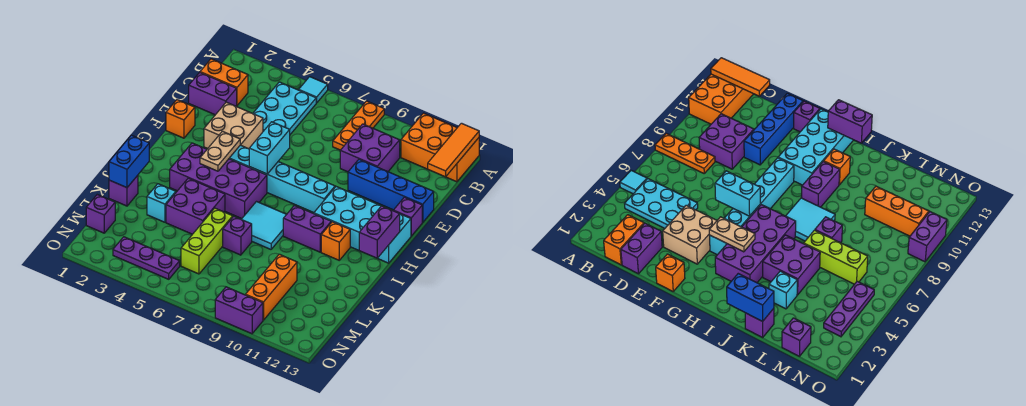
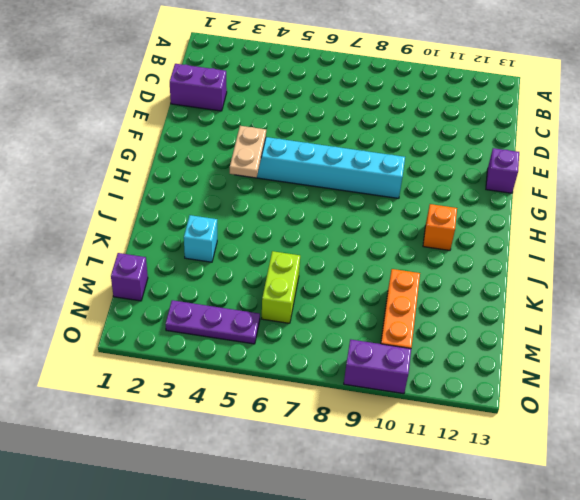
lime brick L6:M6 level 1 -> lime brick K6:M6 level 1
none -> cyan tile A5 level 1
none -> orange plate A8:C8 level 1
none -> orange brick A11:B13 level 1
none -> cyan plate B4:D5 level 1

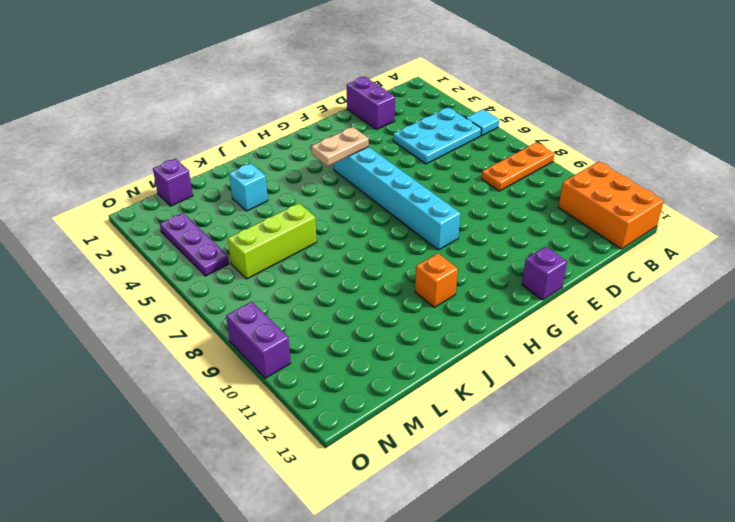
none -> orange brick C1:C2 level 1
none -> purple brick C9:D10 level 1
none -> tan brick E3:F4 level 1
none -> blue brick E10:E13 level 1

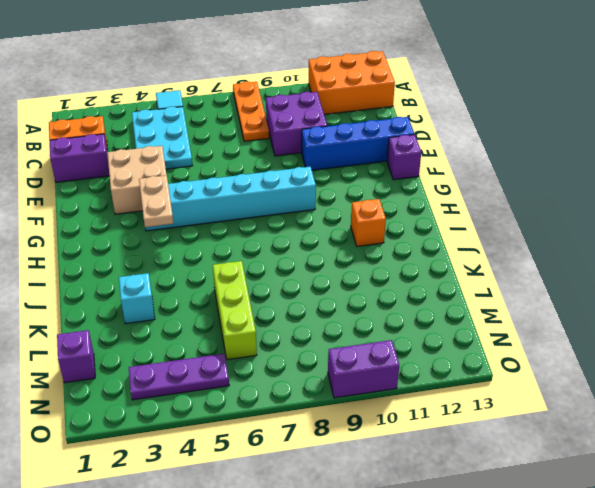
none -> orange brick F1 level 1
none -> cyan brick G10:H13 level 1
none -> purple brick H3:I6 level 1
none -> cyan tile I7:J8 level 1

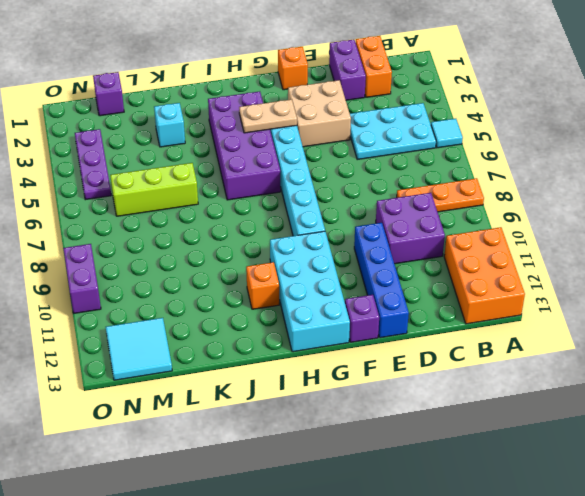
cyan tile M12:N13 level 1 -> cyan tile I7:J8 level 1
none -> purple brick I9:I10 level 1
none -> purple brick J4:K5 level 1
none -> purple brick K1 level 1
none -> purple brick K7 level 1

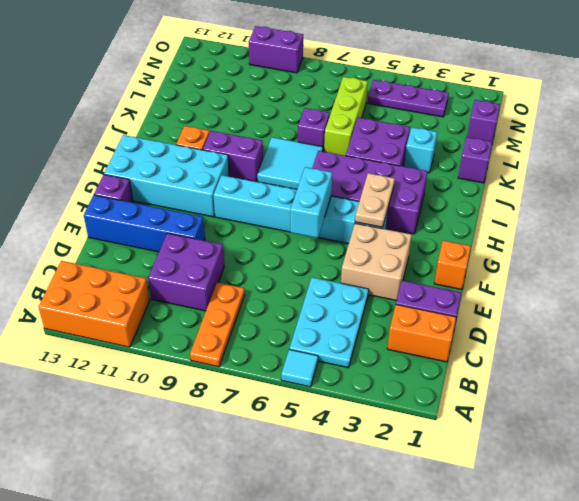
none -> orange brick L10:N10 level 1
none -> orange tile A13:C13 level 2
none -> purple brick H13:I13 level 2
none -> blue brick J1:K1 level 2

